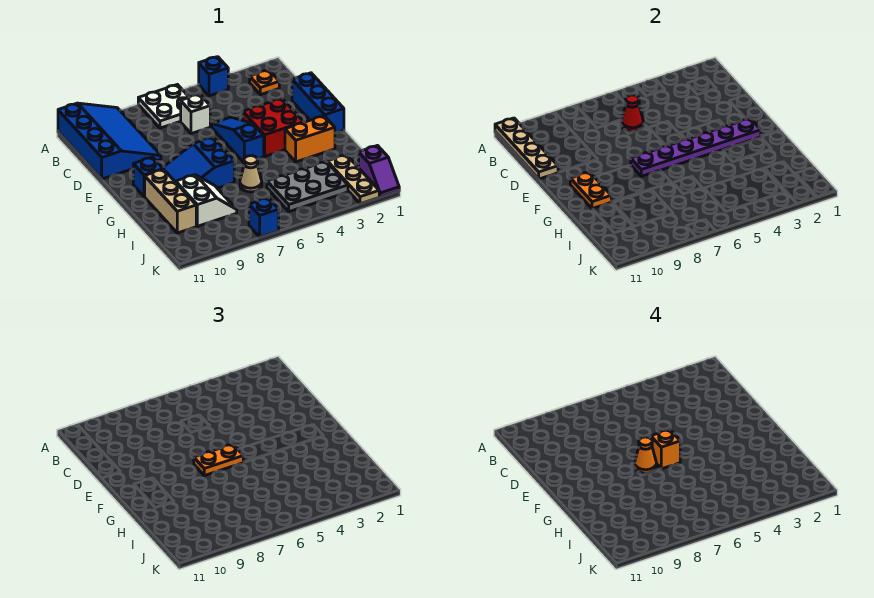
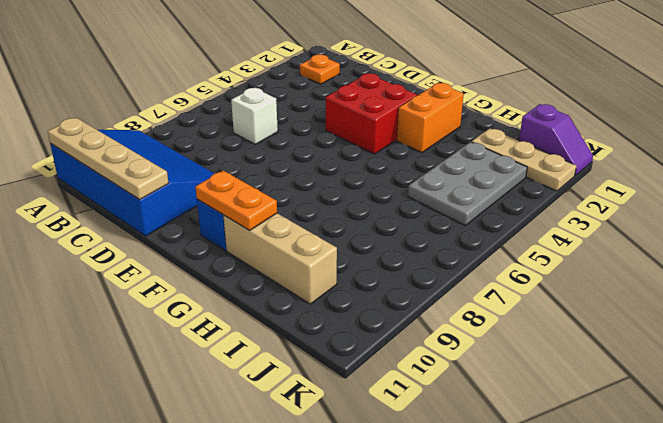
none -> blue brick A4 level 1
none -> white plate A6:B7 level 1
none -> blue brick D1:F1 level 1

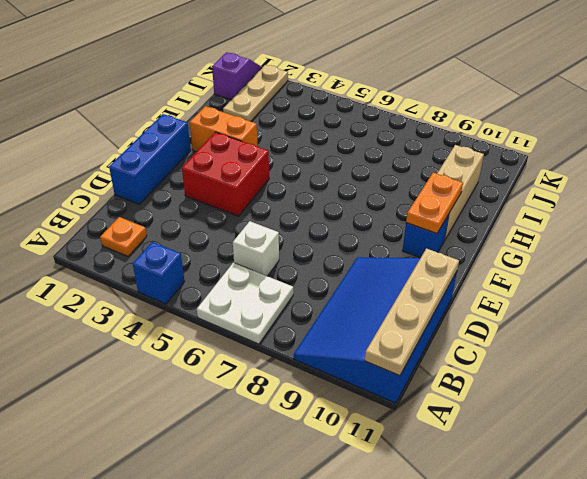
none -> blue slope D5:F5 level 1 top F
none -> blue slope F7:G9 level 1 top 7
none -> tan cone H6 level 1

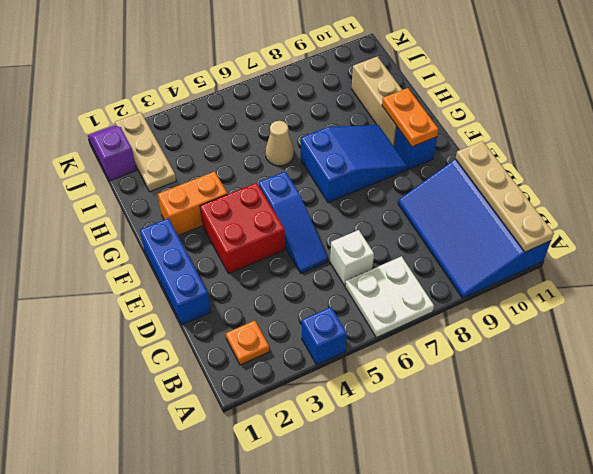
none -> white slope H8:I9 level 1 top 9
none -> grey plate I3:J5 level 1
none -> blue brick K7 level 1

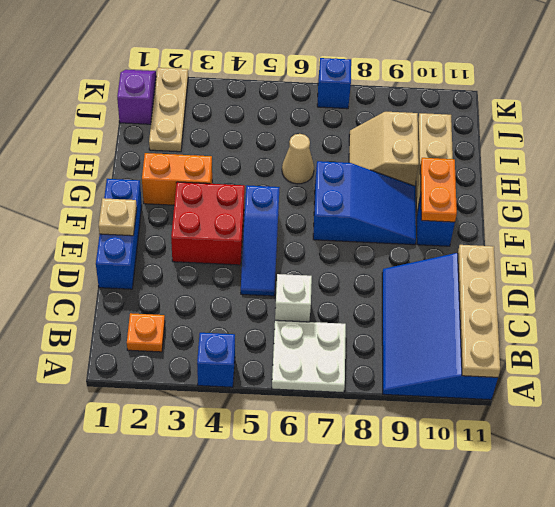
tan plate E1 level 2 -> none
tan slope H8:I9 level 1 top 9 -> white slope H8:I9 level 1 top 9
none -> grey plate I3:J5 level 1
none -> red cone C6 level 2
none -> purple plate F2:F7 level 2

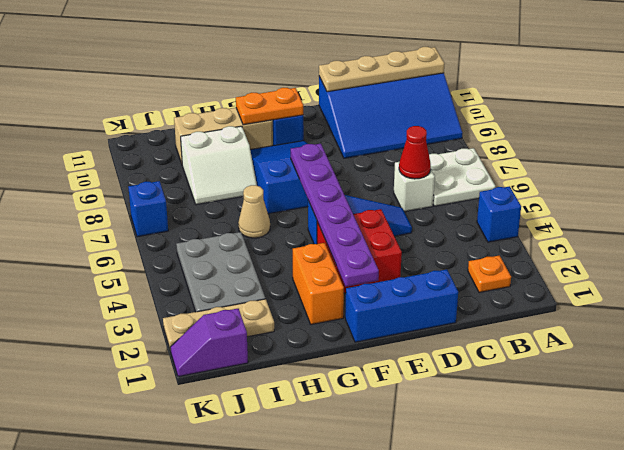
none -> orange plate F6:F7 level 3
none -> orange brick F6 level 4
none -> orange cone F7 level 4

